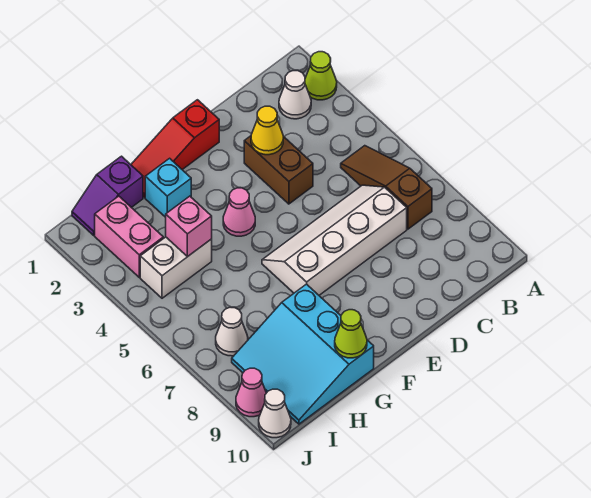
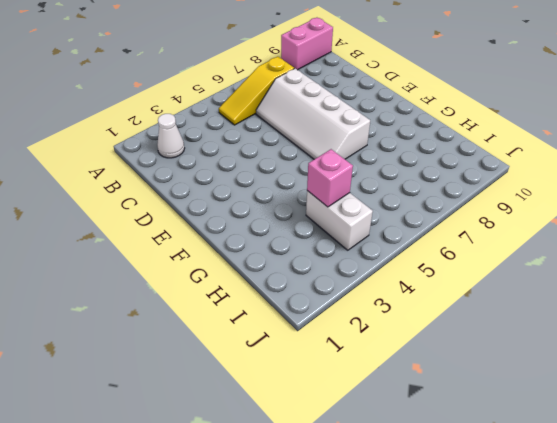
pink brick A9:A10 level 1 -> pink brick I2:I3 level 1
yellow slope B5:B7 level 1 top 7 -> brown slope B5:B7 level 1 top 7
none -> lime cone A2 level 1
none -> brown brick D3:D4 level 1
none -> red slope E1:G1 level 1 top E

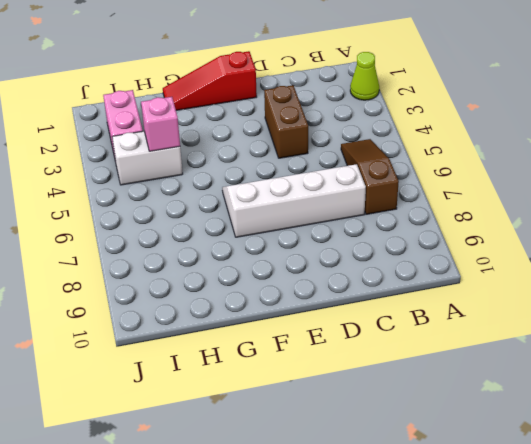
none -> white cone B2 level 1
none -> pink cone F4 level 1
none -> cyan brick G2 level 1

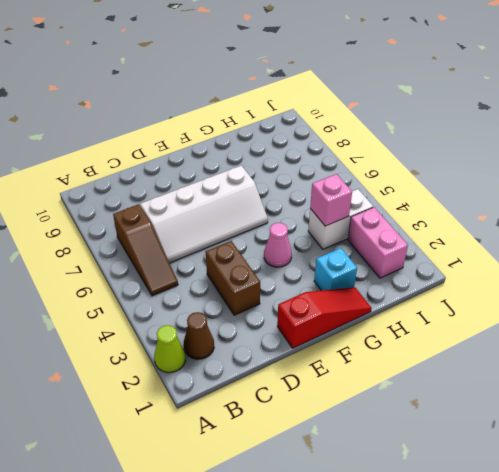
brown cone B2 level 1 -> white cone B2 level 1
none -> cyan slope G8:I10 level 1 top G
none -> purple slope H1:I1 level 1 top H
none -> white cone I7 level 1

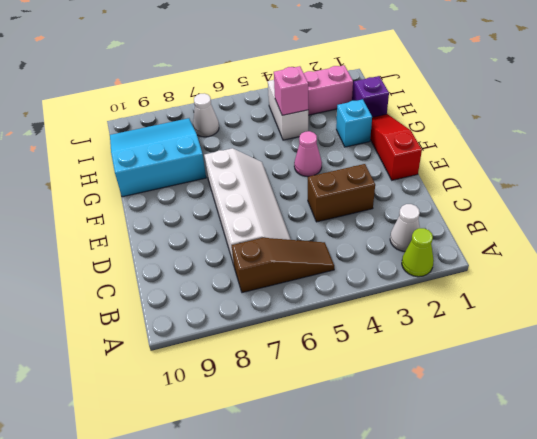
none -> pink cone J9 level 1
none -> white cone J10 level 1
none -> yellow cone D3 level 2

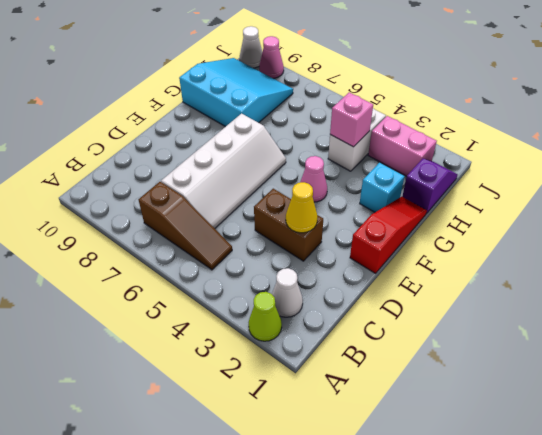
none -> white cone I7 level 1
none -> lime cone G10 level 2

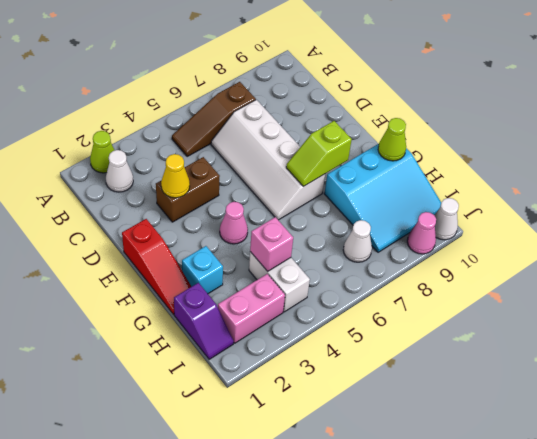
lime slope F7:F8 level 2 top 8 -> none

